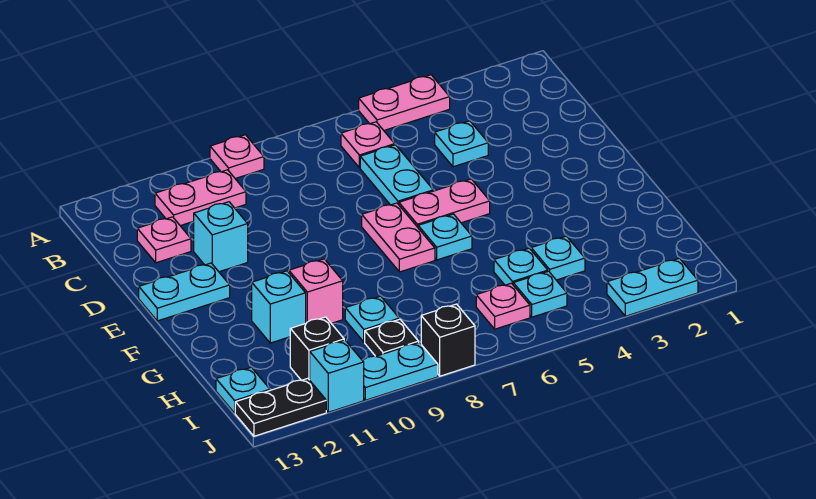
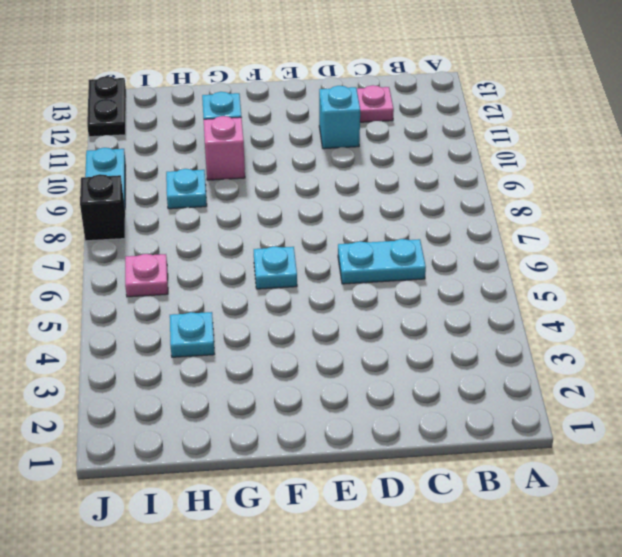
none -> pink plate A4:A5 level 1
none -> pink plate A9 level 1
none -> pink plate B6 level 1

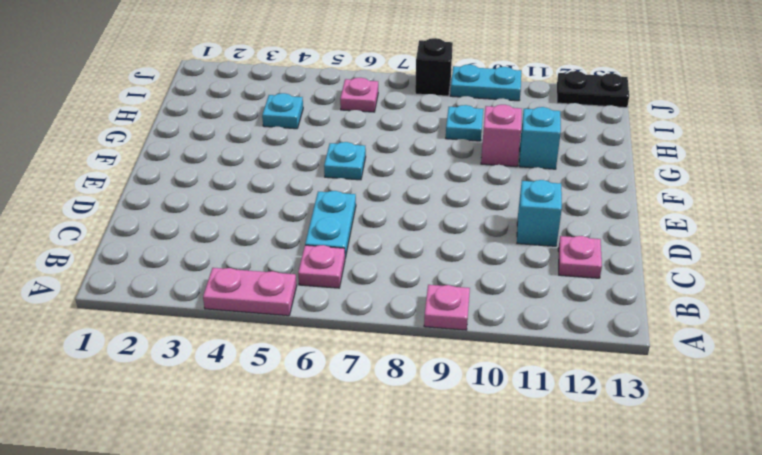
none -> pink plate B10:B11 level 1
none -> cyan plate C4 level 1
none -> pink plate E5:E6 level 1

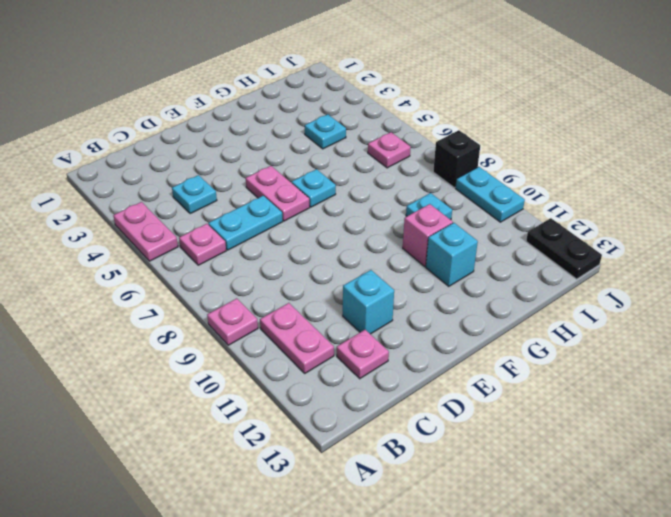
none -> pink plate E7:F7 level 1
none -> cyan plate E12:E13 level 1
none -> cyan plate H5 level 1

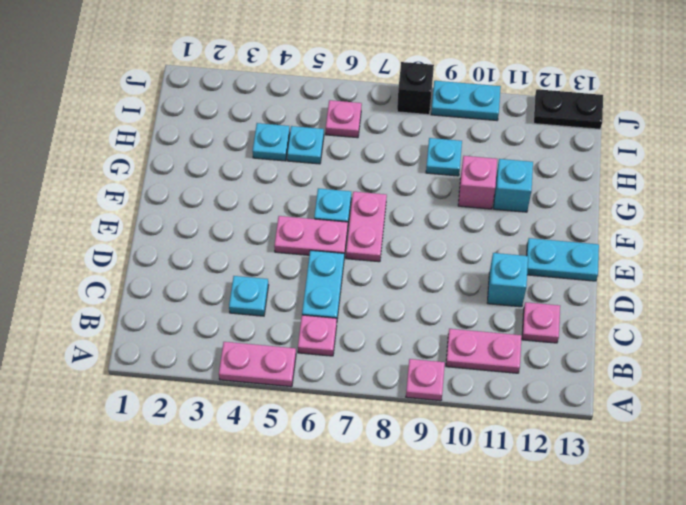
none -> cyan plate I5 level 1
none -> black plate I9 level 1
none -> black brick I11 level 1

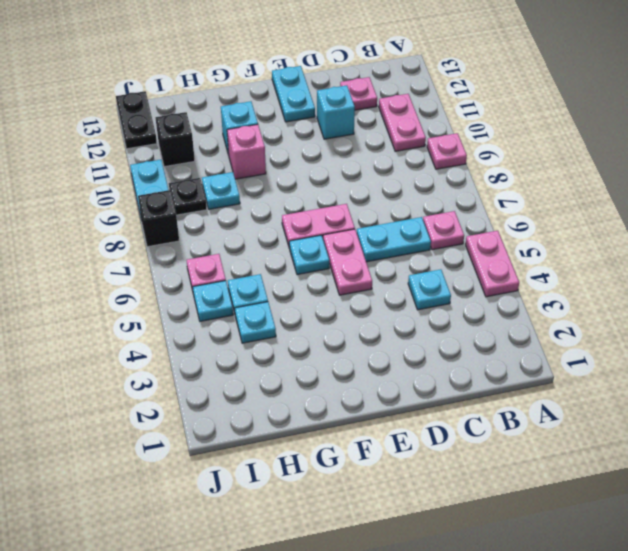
none -> cyan plate I13 level 1
none -> cyan plate J2:J3 level 1
none -> cyan brick J11 level 1

